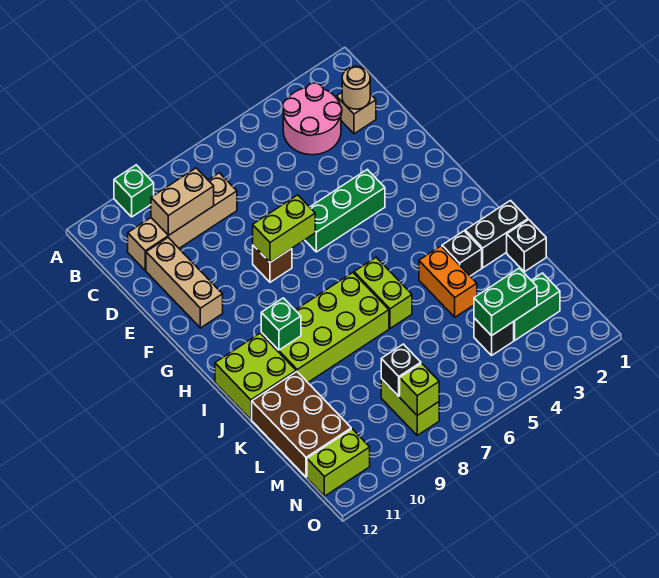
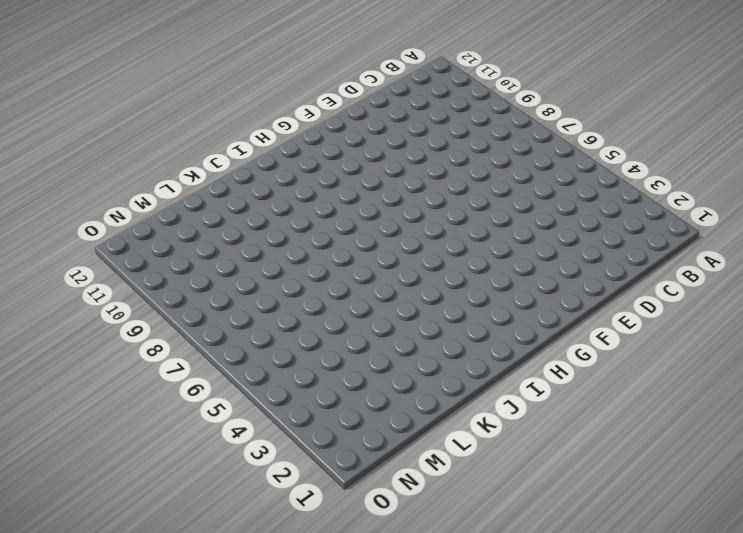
none -> green brick A10 level 1
none -> pink round brick B3:C4 level 1
none -> tan brick C2 level 1

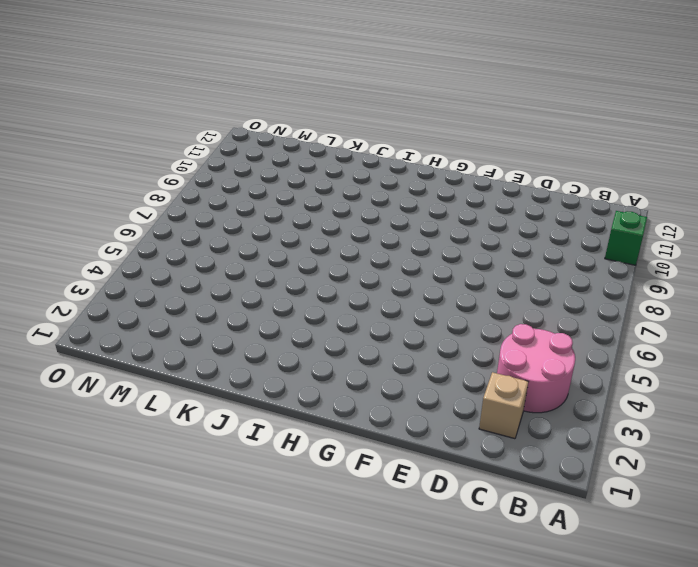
none -> tan brick C8:C11 level 1
none -> tan brick D11:F11 level 1
none -> green brick F4:F6 level 1

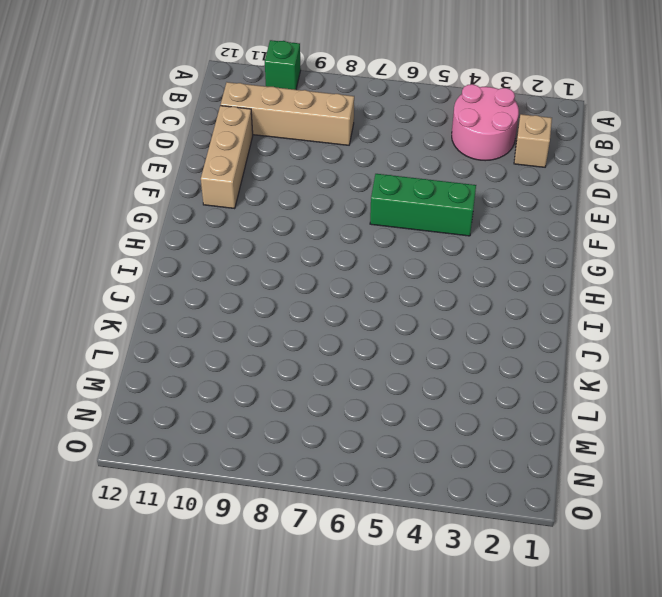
none -> brown brick F8 level 1
none -> lime brick I6:J6 level 1
none -> lime brick I7:J10 level 1

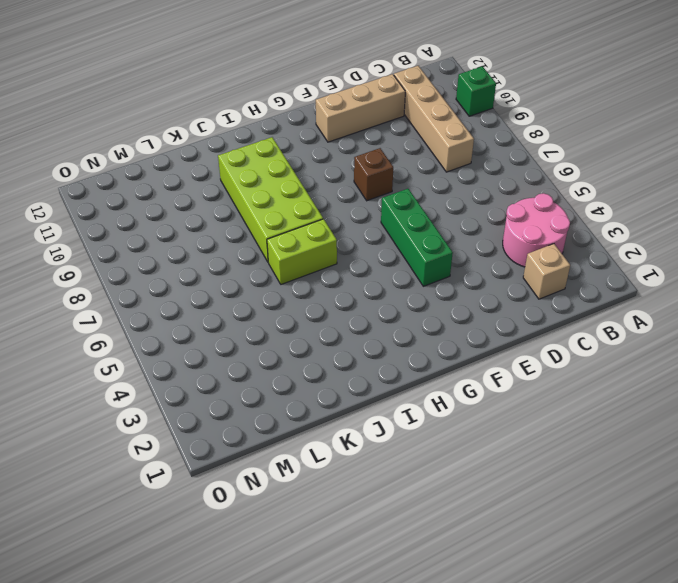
none -> lime brick I11:J12 level 1
none -> black brick J1:J2 level 1
none -> black brick J3 level 1

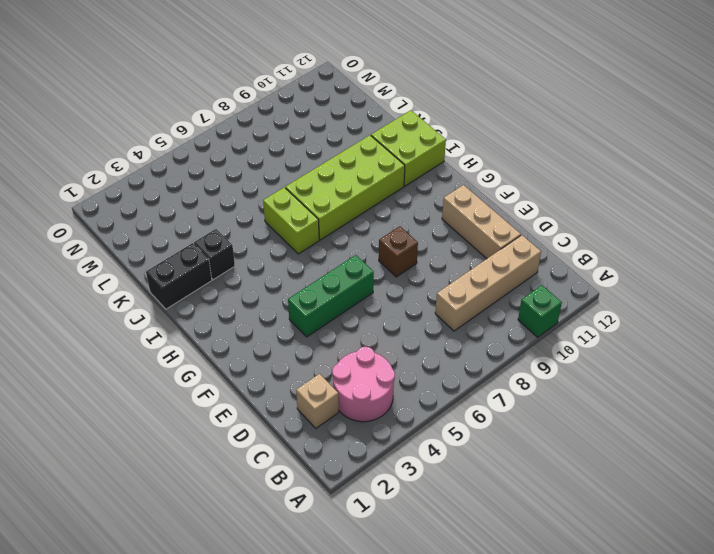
none -> orange brick J4:K4 level 1
none -> black brick K1 level 1
none -> brown brick K11:M12 level 1

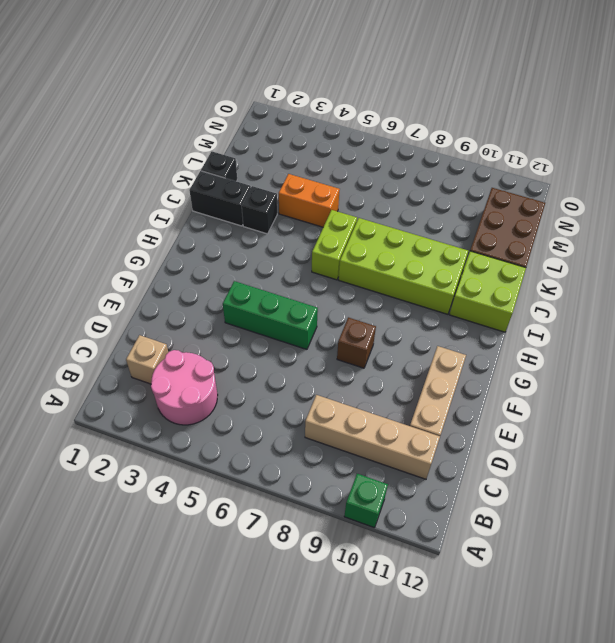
orange brick K4:K5 level 1 -> orange brick J4:K4 level 1
none -> green brick M2:M3 level 1
none -> black brick M4 level 1
none -> lime brick M8:N8 level 1

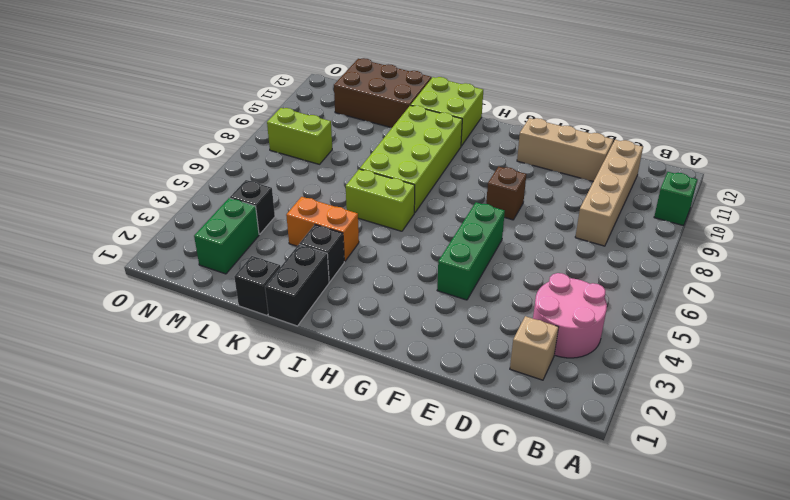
none -> lime brick N11:N12 level 1
none -> tan round brick C2 level 2
none -> tan brick C9:C10 level 2

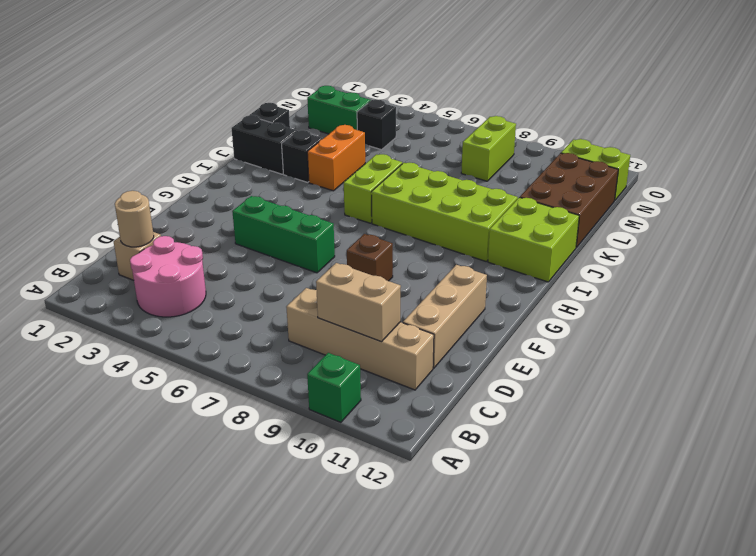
none -> lime brick F7:F8 level 2
none -> green brick I10 level 2
none -> green brick M3:M4 level 2

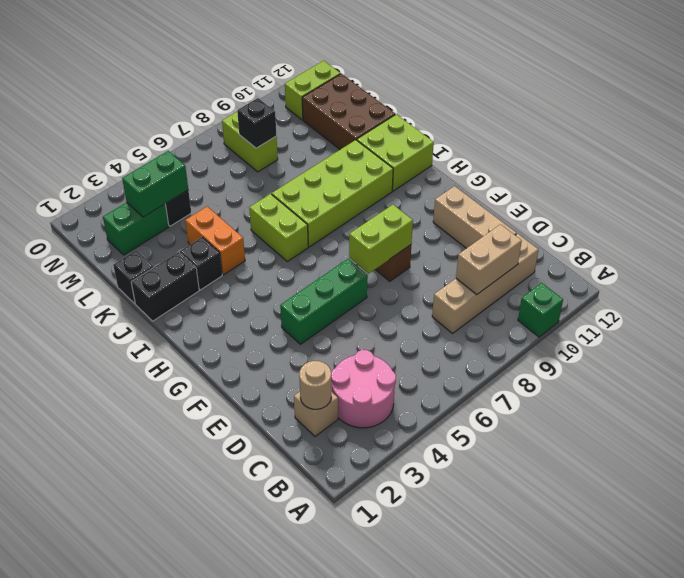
none -> green brick I10 level 2
none -> lime brick N8 level 2

